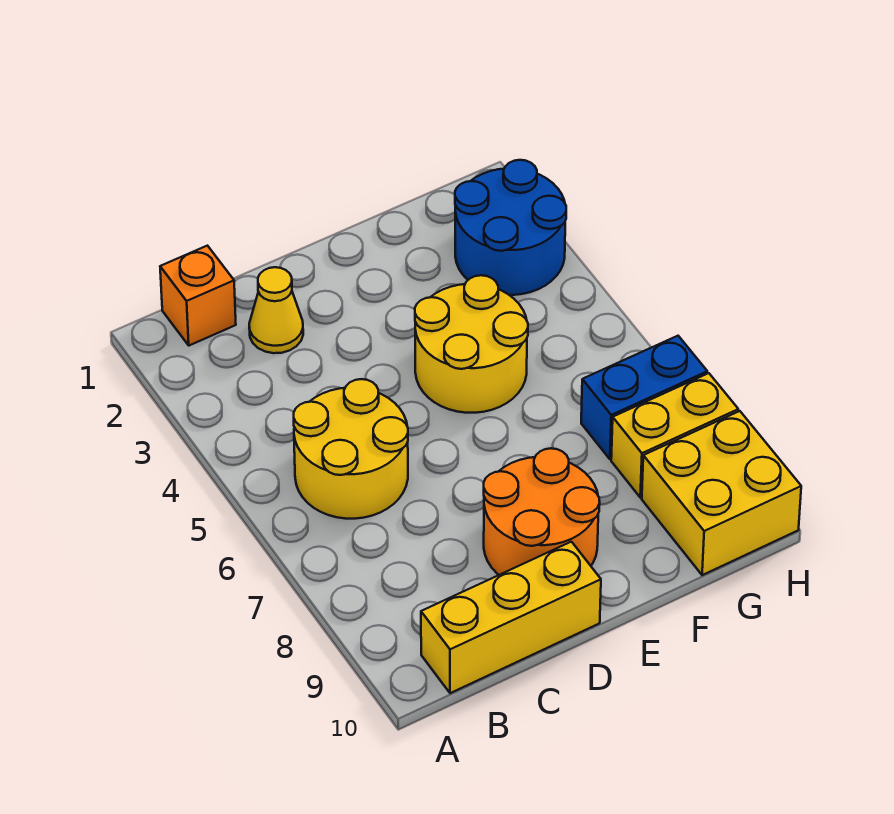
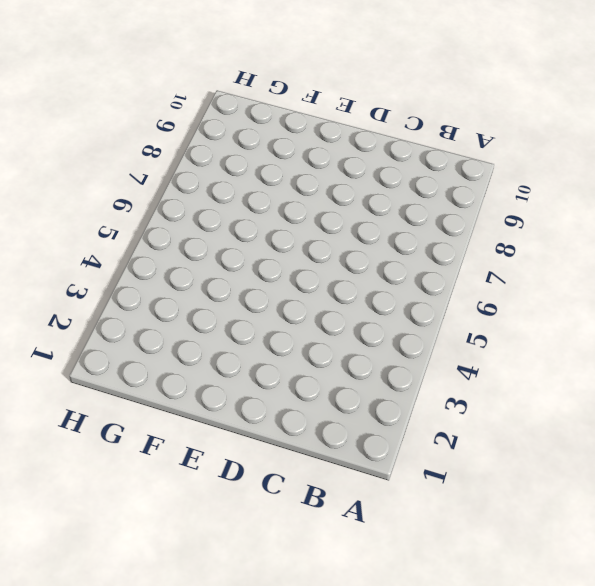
none -> orange brick B1 level 1
none -> yellow round brick B5:C6 level 1

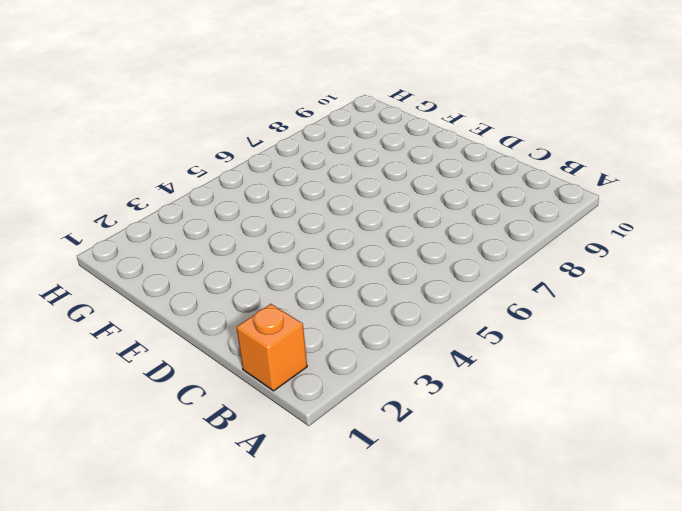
none -> yellow round brick B5:C6 level 1
none -> yellow brick B10:D10 level 1

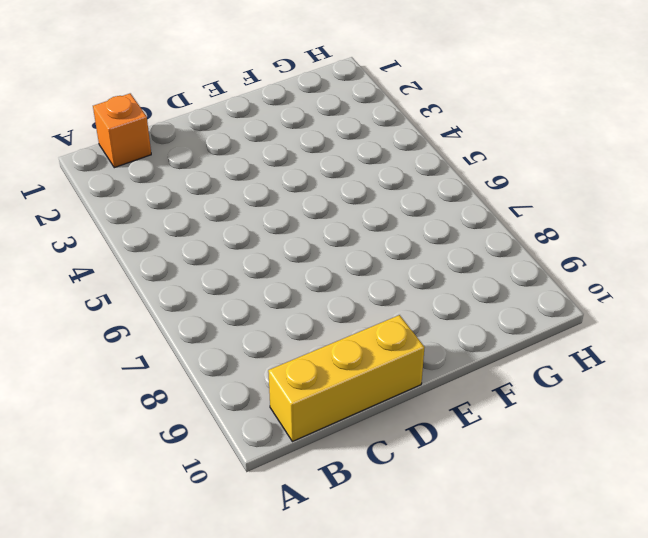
none -> yellow round brick B5:C6 level 1
none -> yellow cone C2 level 1

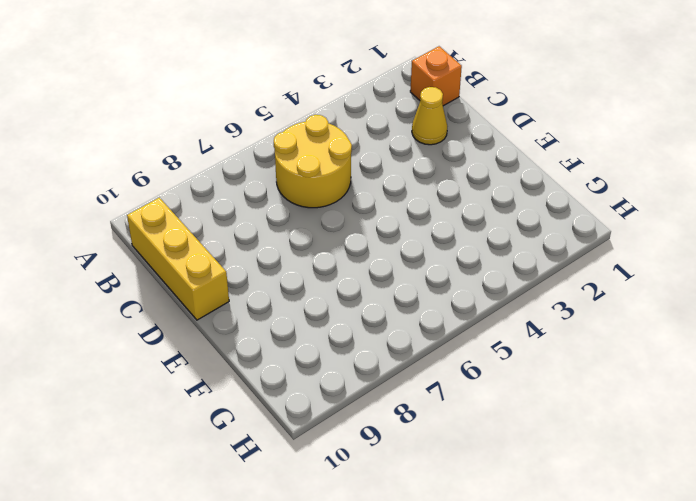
none -> orange round brick D8:E9 level 1
none -> yellow round brick E4:F5 level 1

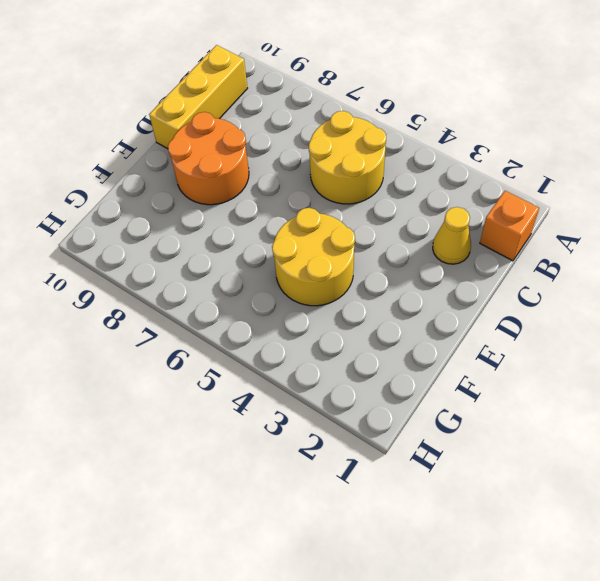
none -> blue round brick G2:H3 level 1
none -> blue brick G7:H7 level 1

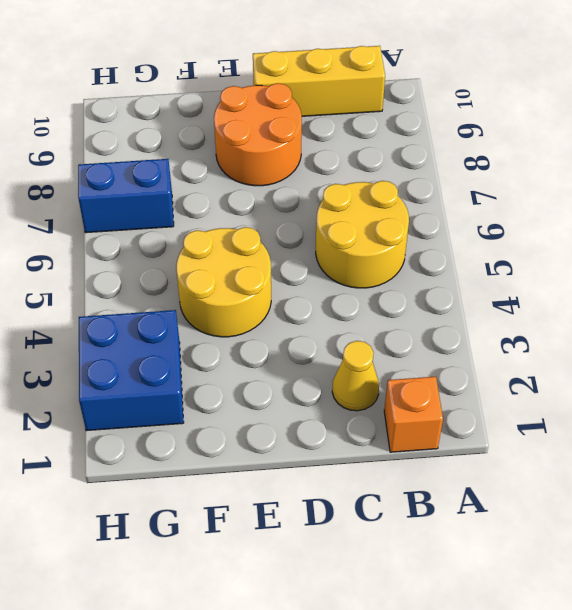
blue brick G2:H3 level 1 -> blue round brick G2:H3 level 1
none -> yellow brick G8:H8 level 1
none -> yellow brick G9:H10 level 1

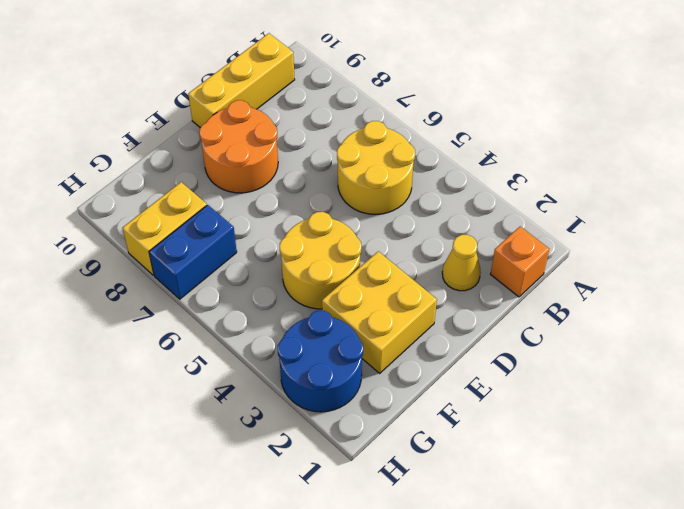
yellow brick E2:F3 level 1 -> yellow brick G9:H10 level 1

